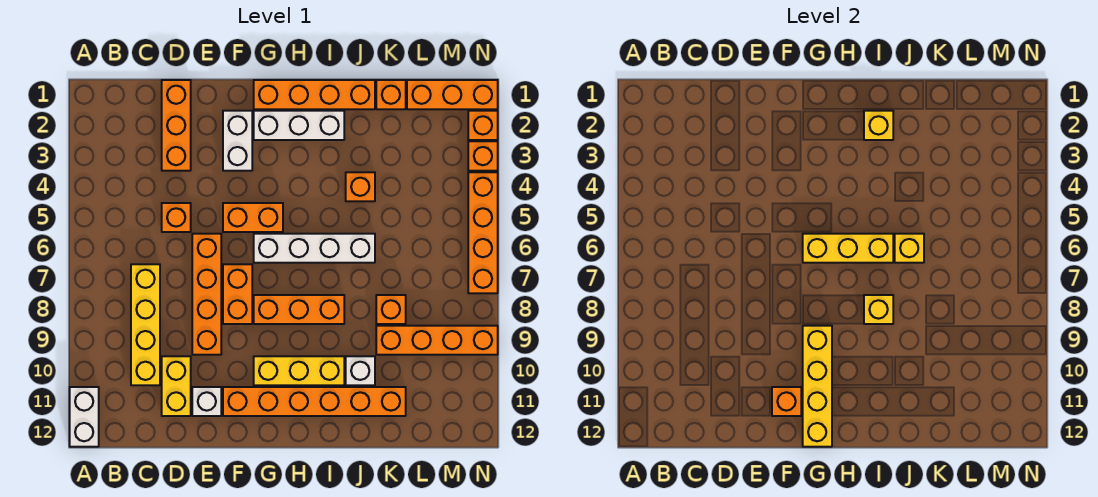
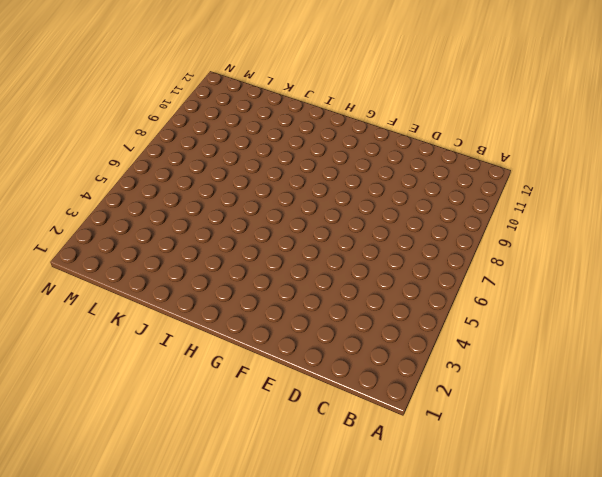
none -> white brick A11:A12 level 1
none -> yellow brick C7:C10 level 1
none -> orange brick D1:D3 level 1
none -> orange brick D5 level 1

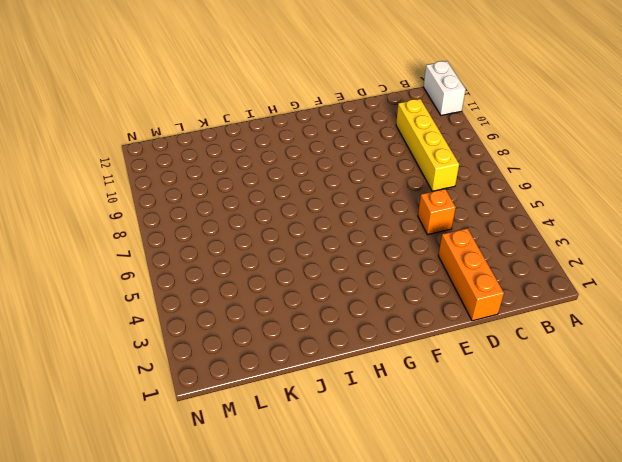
none -> yellow brick D10:D11 level 1
none -> orange brick E6:E9 level 1
none -> white brick E11 level 1
none -> white brick F2:F3 level 1

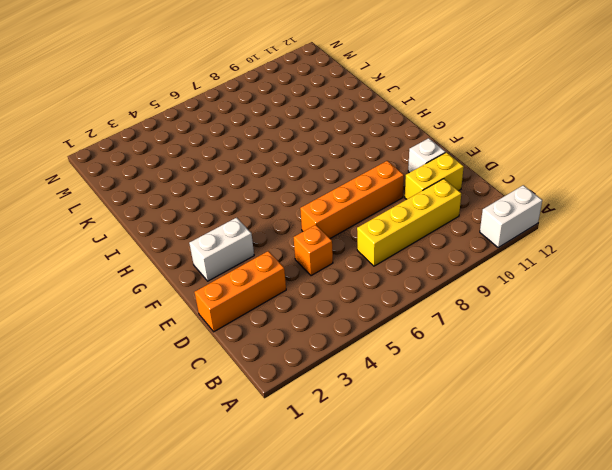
none -> orange brick F5:G5 level 1
none -> orange brick F7:F8 level 1
none -> orange brick F11:K11 level 1
none -> orange brick G1:J1 level 1

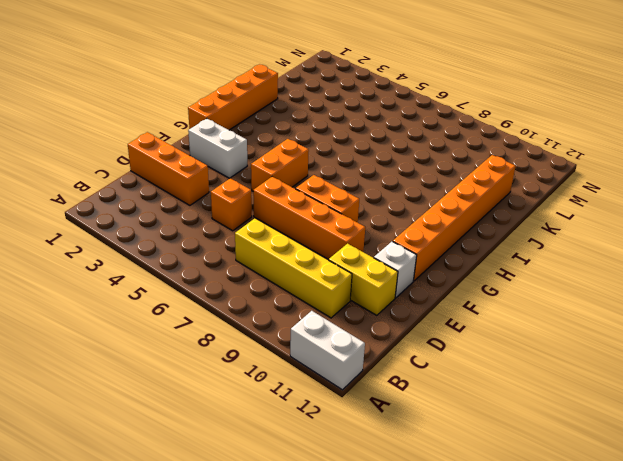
none -> white brick G2:I2 level 1
none -> white brick G6:J6 level 1
none -> orange brick G8:I8 level 1
none -> yellow brick G10:I10 level 1

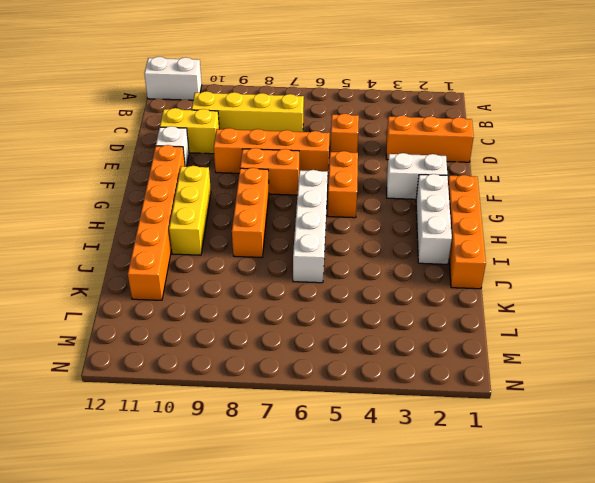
none -> orange brick J4 level 1
none -> white brick J10 level 1
none -> orange brick K1 level 1
none -> orange brick K8 level 1

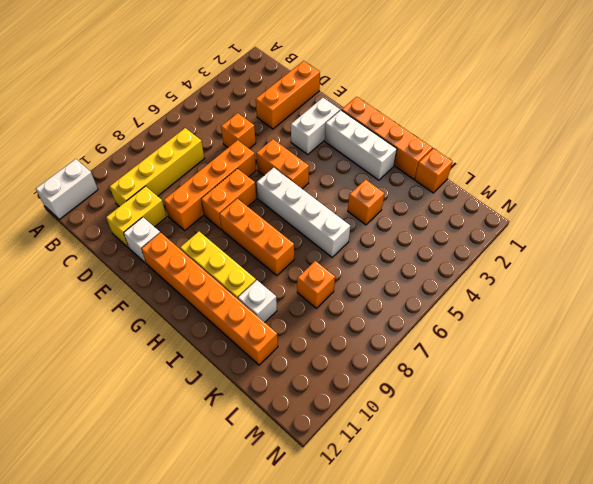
none -> orange brick K9:N9 level 1
none -> orange brick L1:N1 level 1
none -> orange brick N2 level 1
none -> orange brick N3 level 1

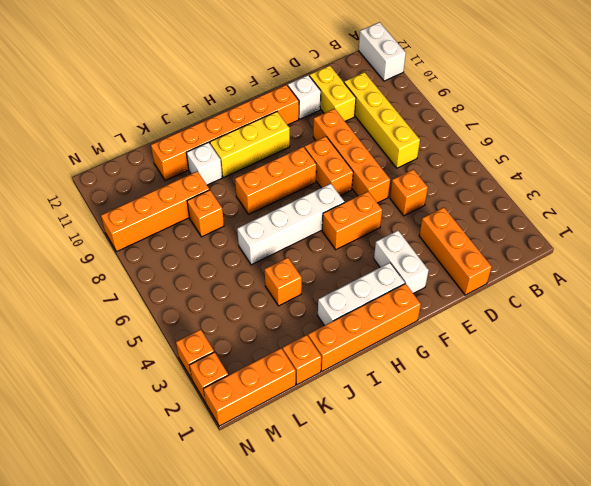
none -> orange brick N4:N7 level 1
none -> orange brick F11 level 2
none -> yellow brick G6:I6 level 2
none -> yellow brick G9:G12 level 2

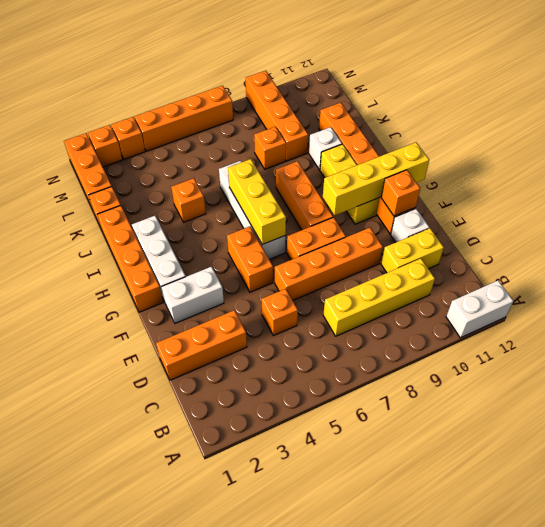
none -> yellow brick I2 level 2
none -> yellow brick I8 level 2
none -> yellow brick J6 level 2

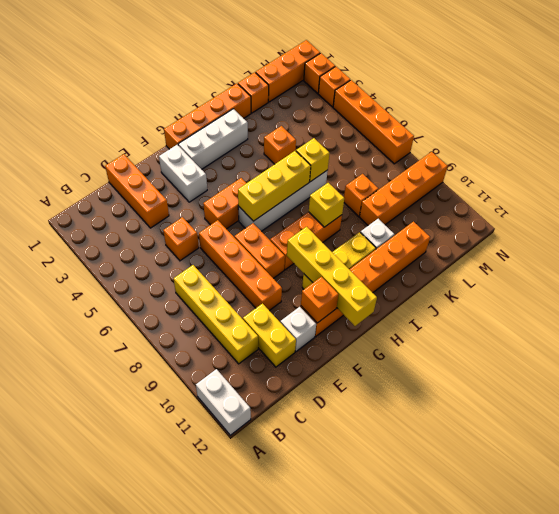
none -> yellow brick I2 level 2

